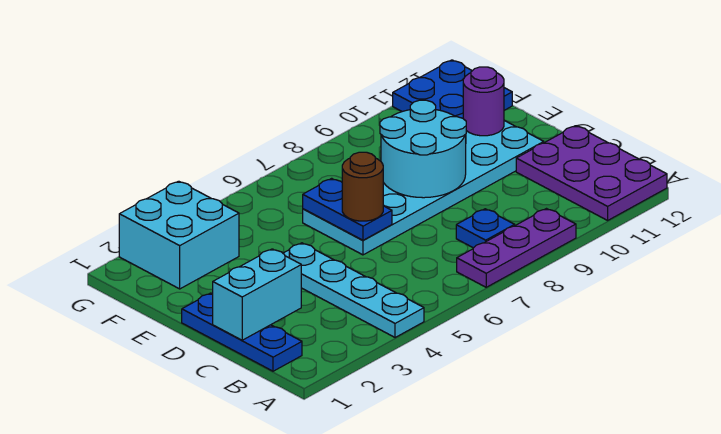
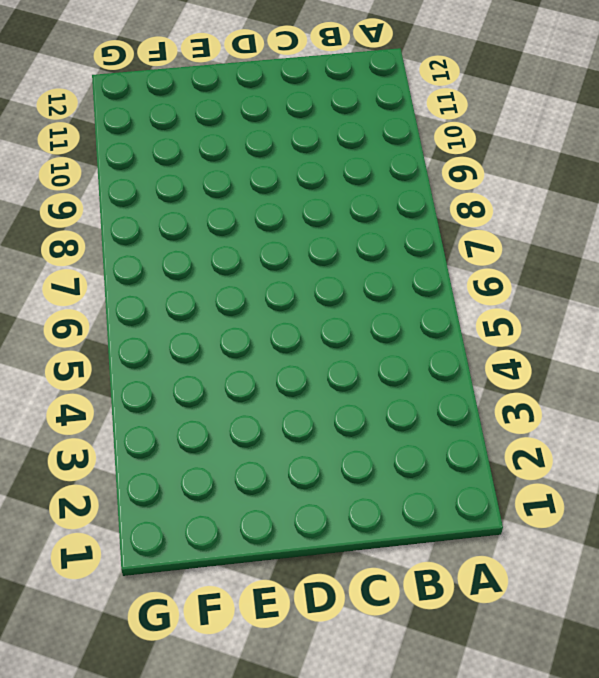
none -> cyan plate A4:D4 level 1
none -> purple plate A7:A9 level 1
none -> purple plate A11:C12 level 1

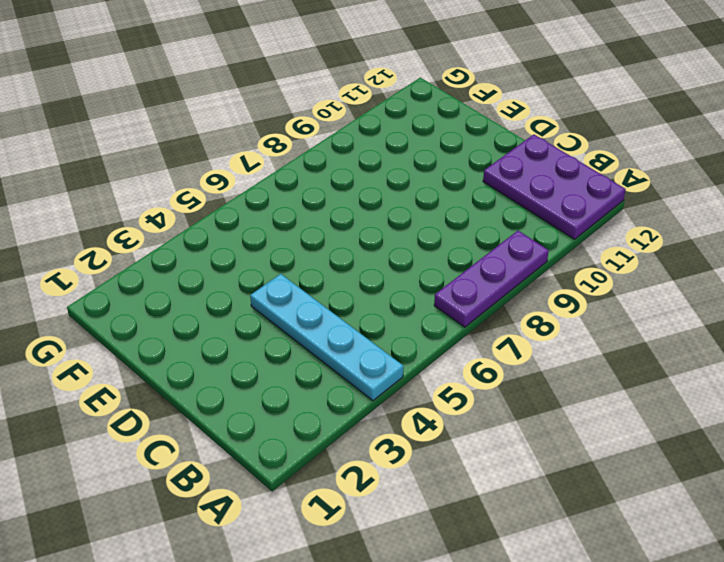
none -> blue plate B1:D1 level 1
none -> blue plate B8 level 1
none -> cyan plate D6:E11 level 1

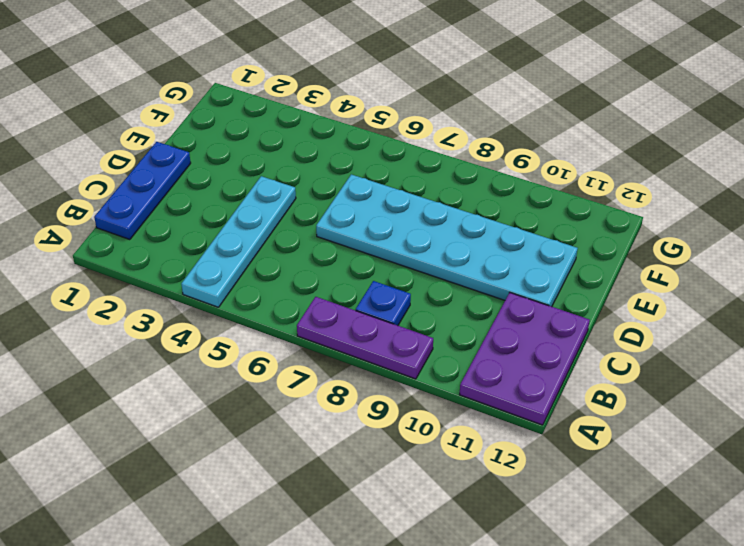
none -> cyan brick F2:G3 level 1
none -> blue plate F11:G12 level 1
none -> cyan brick C1:C2 level 2

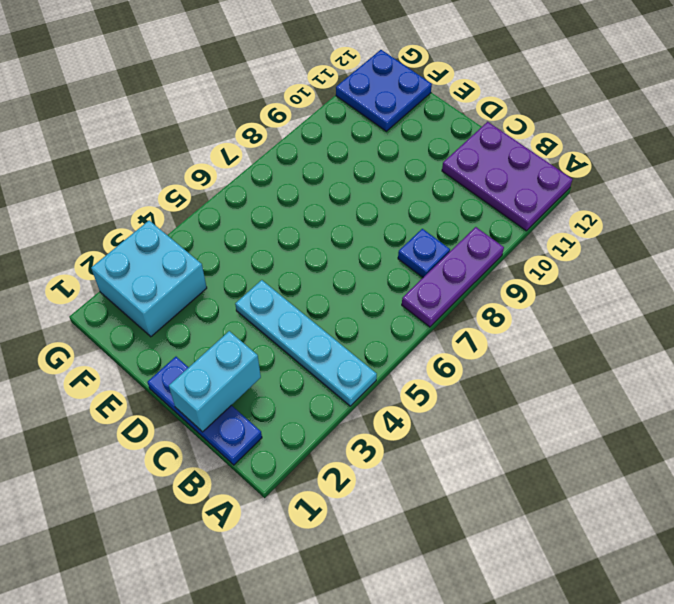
none -> cyan plate D6:E11 level 1
none -> blue plate D6:E6 level 2
none -> cyan round brick D8:E9 level 2

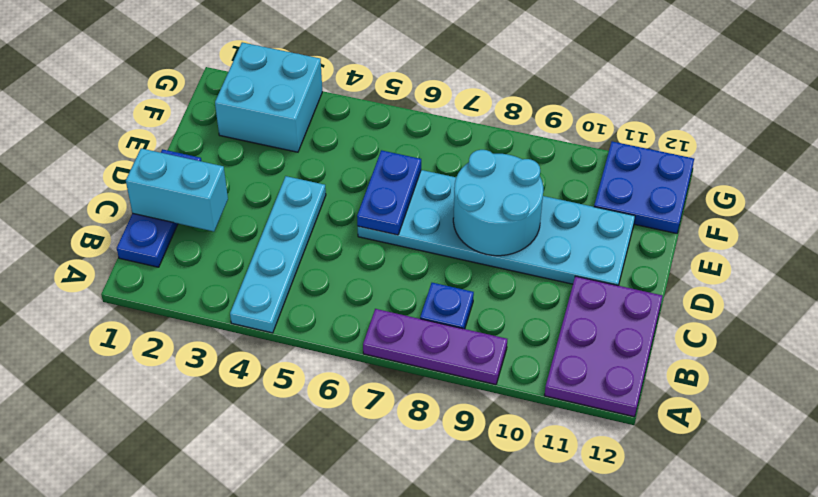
none -> purple round brick E11 level 2
none -> brown round brick D6 level 3

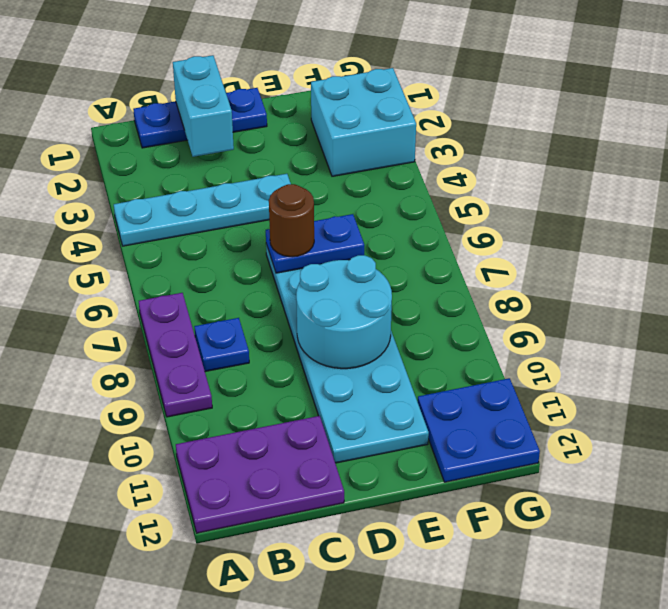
none -> purple round brick E11 level 2

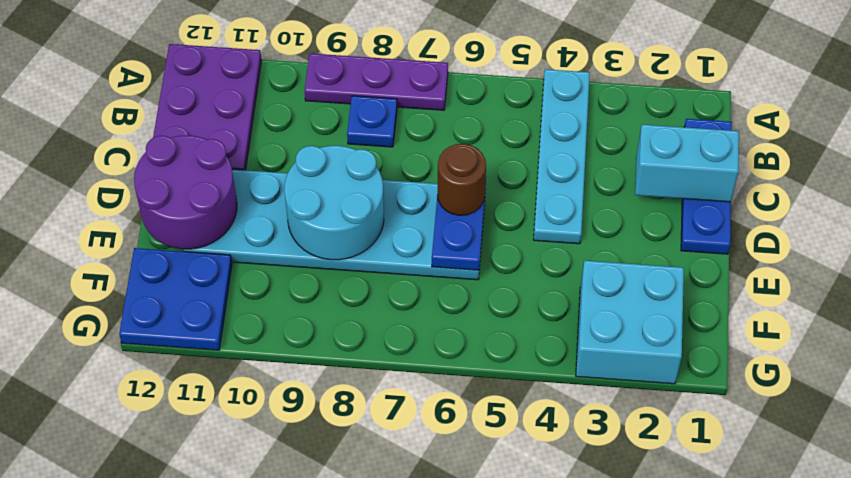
purple round brick D11:E12 level 2 -> purple round brick E11 level 2

